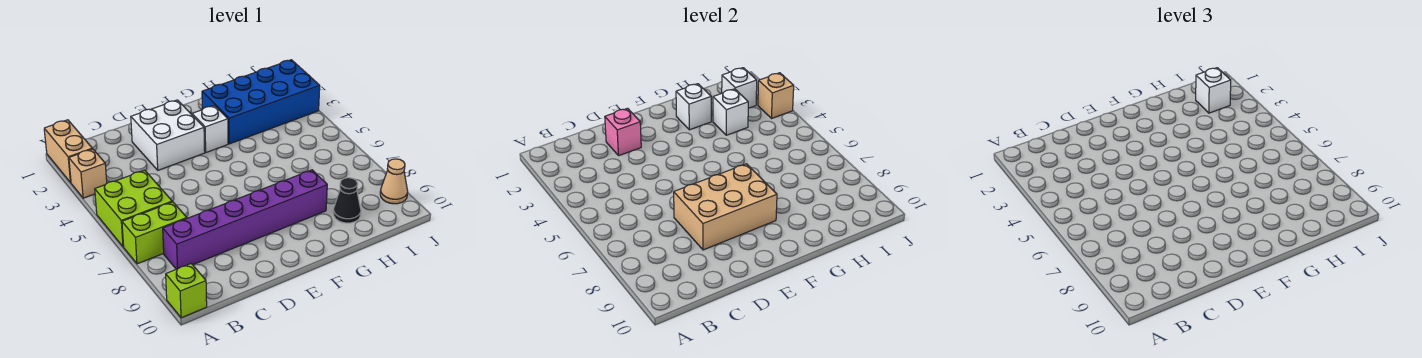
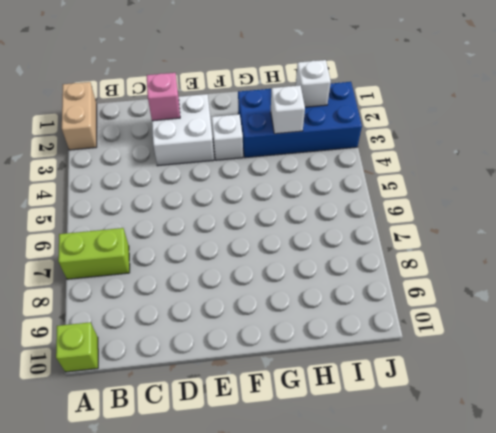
none -> tan brick A3 level 1
none -> lime brick A5:B6 level 1
none -> purple brick B8:G8 level 1

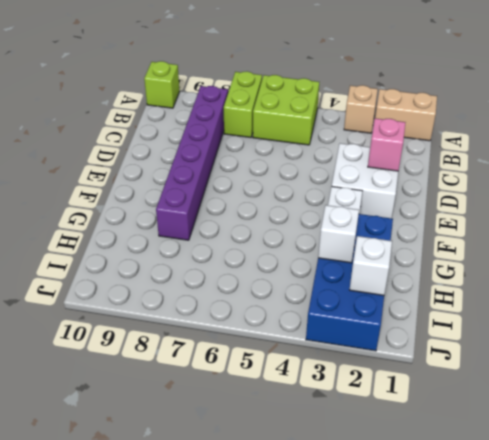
none -> black cone H9 level 1
none -> tan cone J9 level 1
none -> tan brick D7:F8 level 2

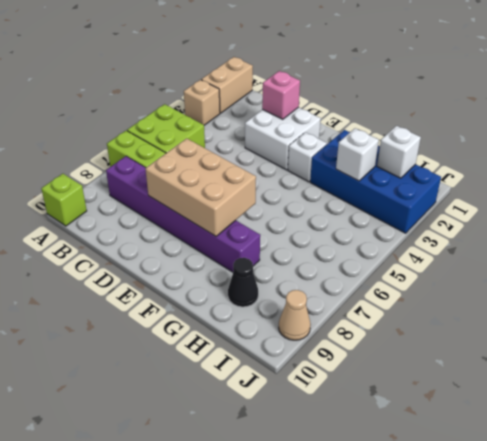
none -> white brick G2 level 2
none -> tan brick J3 level 2
none -> white brick I2 level 3

